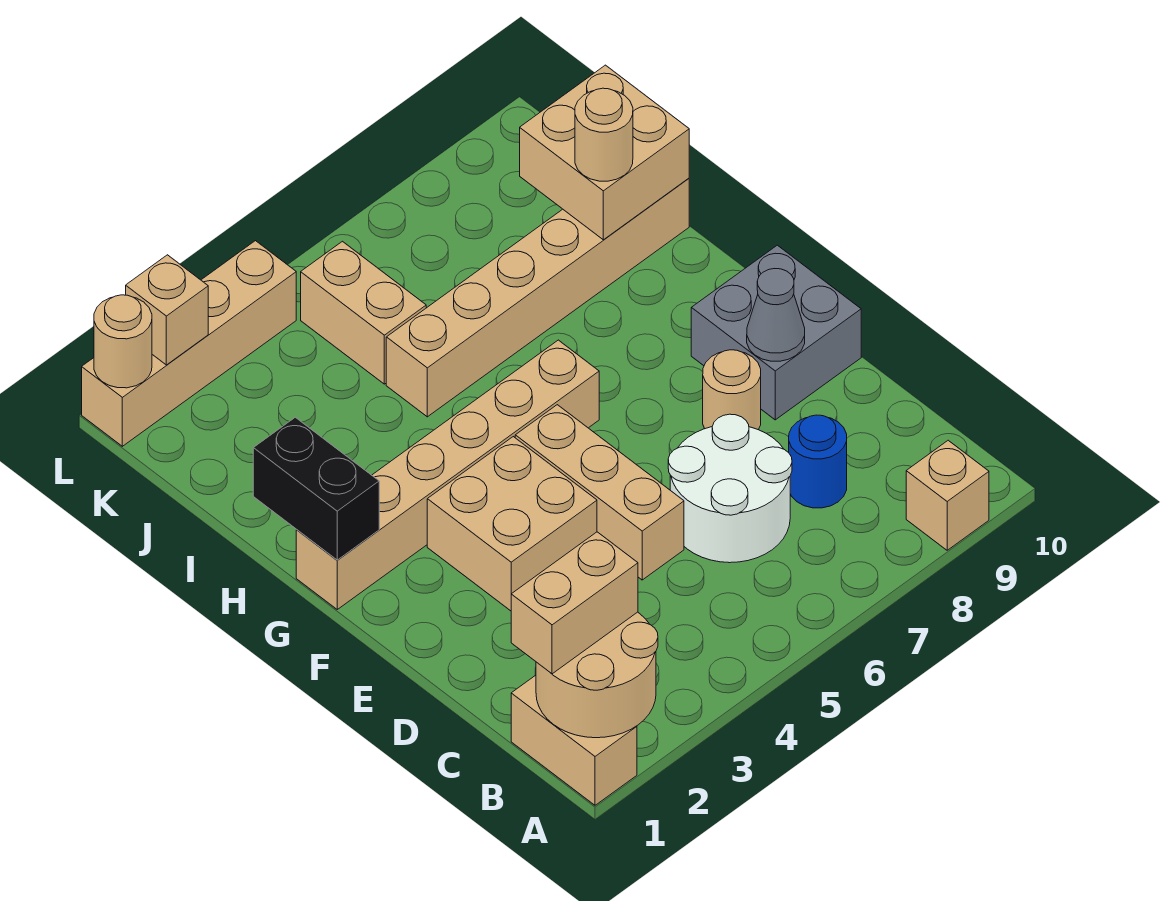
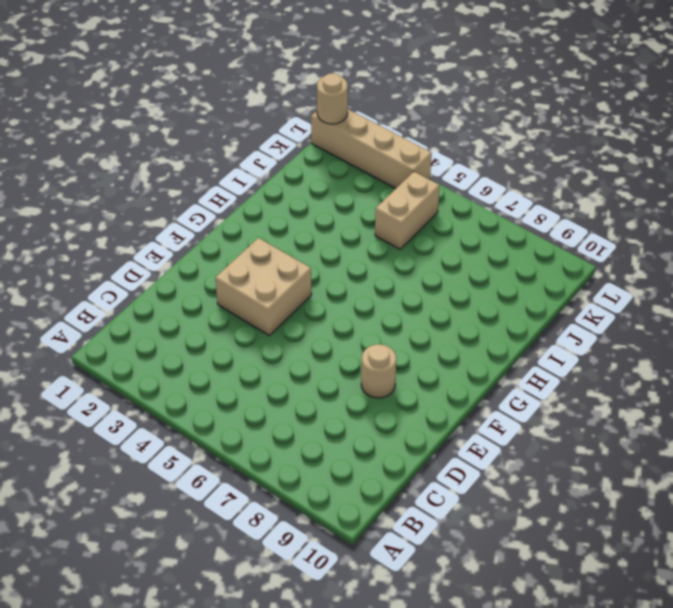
none -> tan brick A1:B1 level 1
none -> tan brick A9 level 1
none -> white round brick C6:D7 level 1

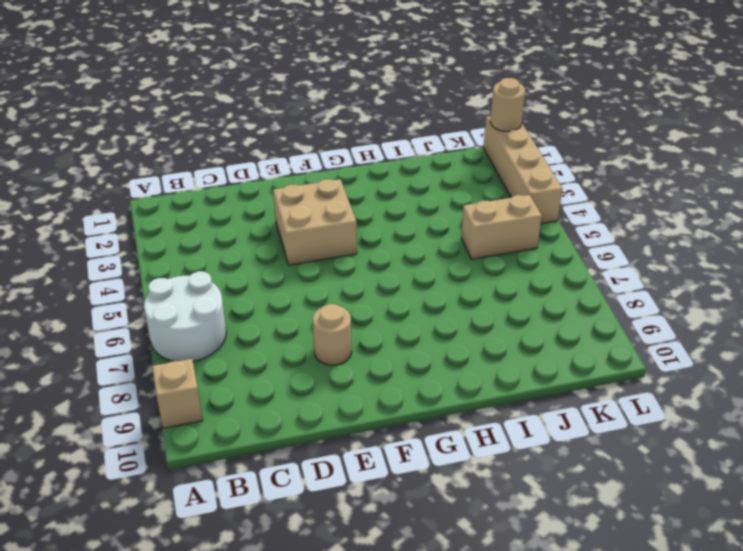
white round brick A6:B7 level 1 -> white round brick C6:D7 level 1
none -> tan brick A1:B1 level 1
none -> blue round brick C8 level 1
none -> tan brick D5:F5 level 1

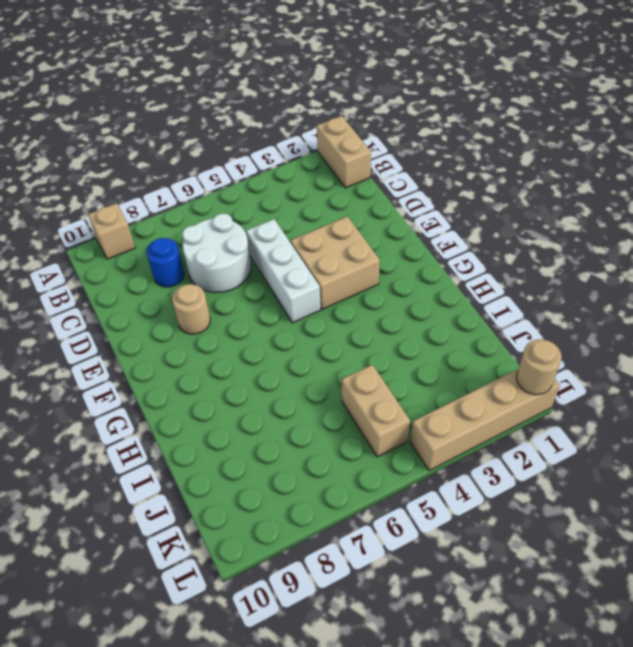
white brick D5:F5 level 1 -> tan brick D5:F5 level 1
none -> grey brick E9:F10 level 1
none -> tan brick G1:G6 level 1
none -> tan brick I5:I10 level 1

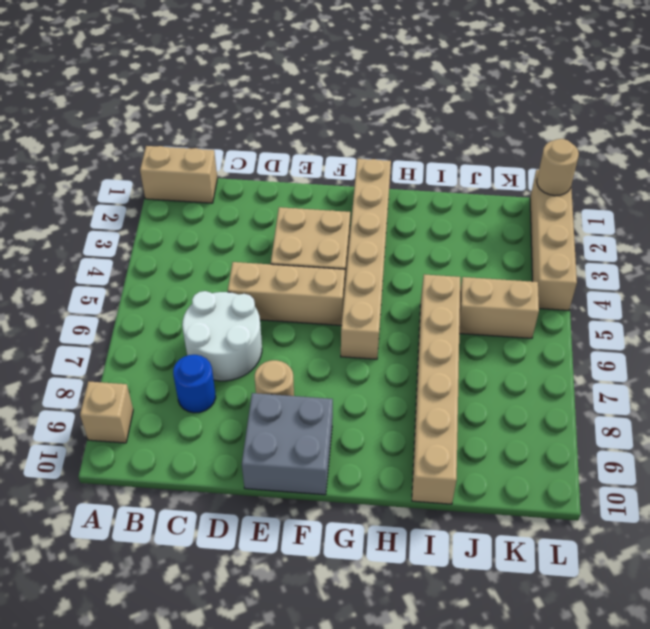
none -> tan round brick A1:B2 level 2
none -> grey cone E9 level 2
none -> black brick G1:H1 level 2

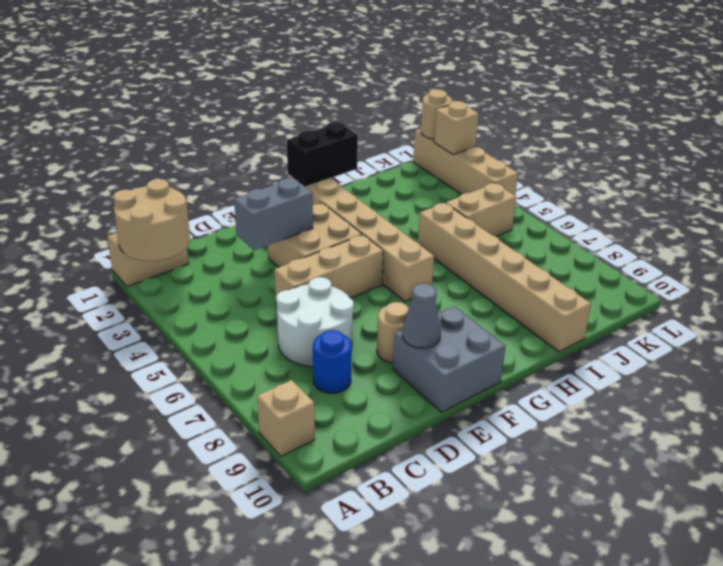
grey brick D3:E3 level 2 -> none
none -> tan brick I9:J10 level 2
none -> tan brick B1:B2 level 3
none -> tan round brick I9 level 3

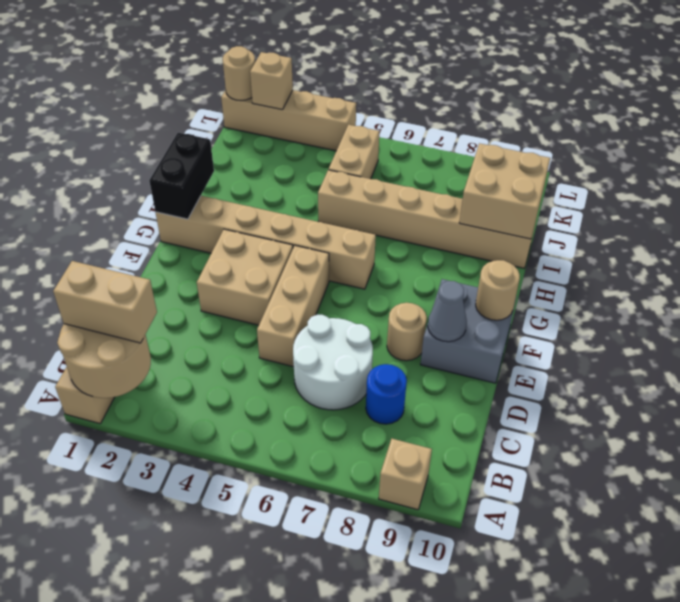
tan round brick F10 level 2 -> tan round brick I9 level 3

